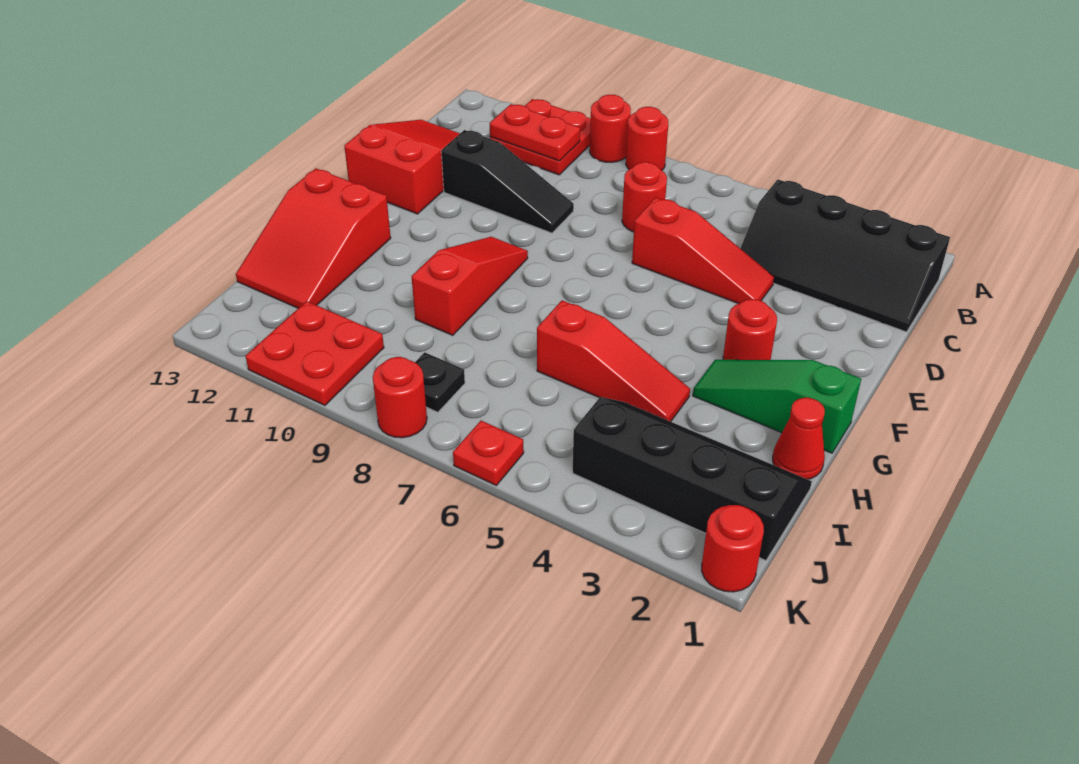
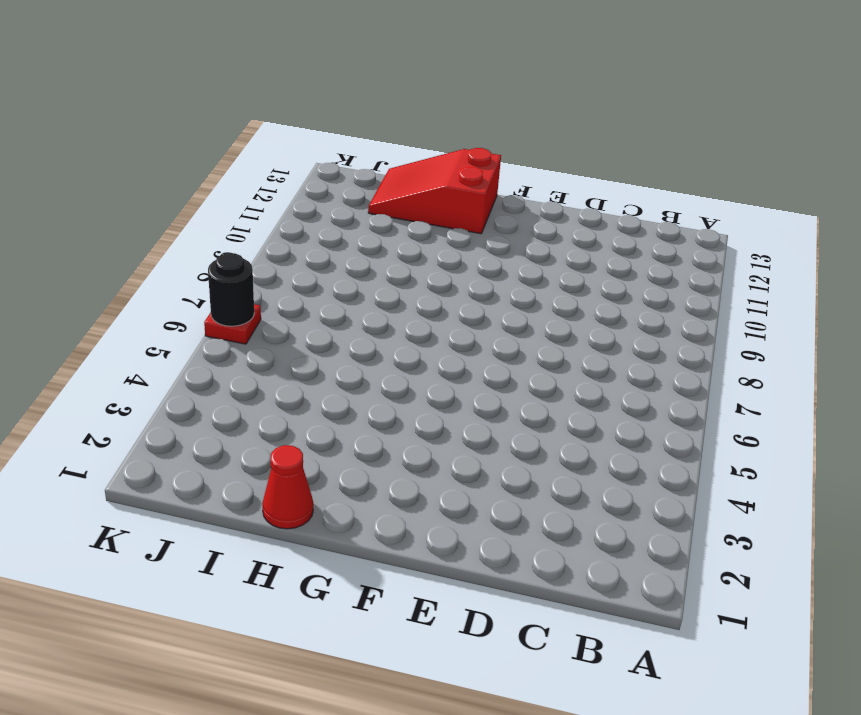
black round brick K6 level 2 -> none
none -> red round brick A8 level 1
none -> red round brick A9 level 1
none -> red plate A10:B11 level 1

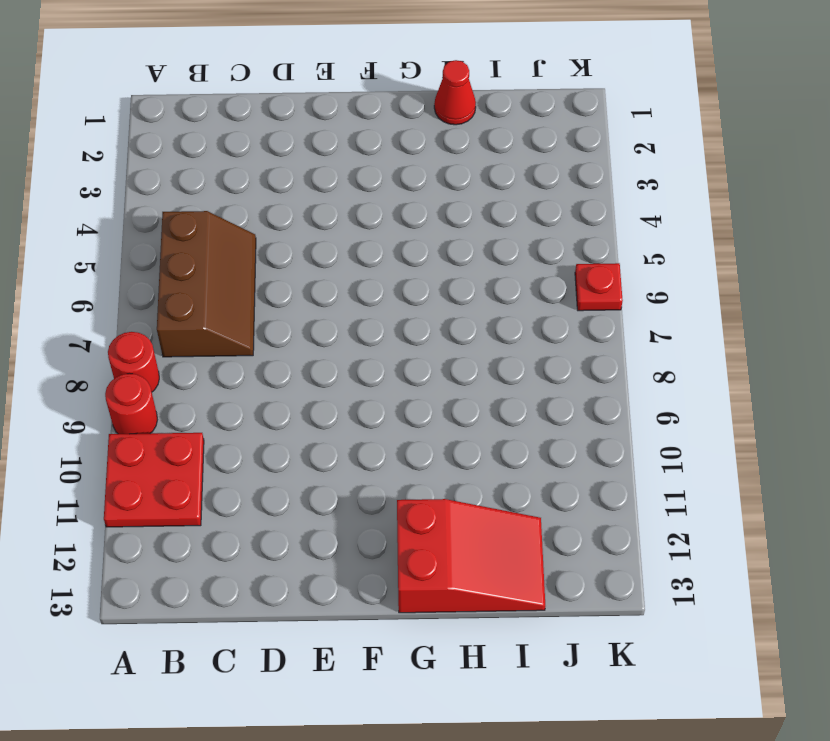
brown slope B5:C7 level 1 top B -> red round brick C7 level 1
none -> black slope B1:C4 level 1 top B
none -> red slope C12:E13 level 1 top E
none -> red slope D4:D6 level 1 top 6

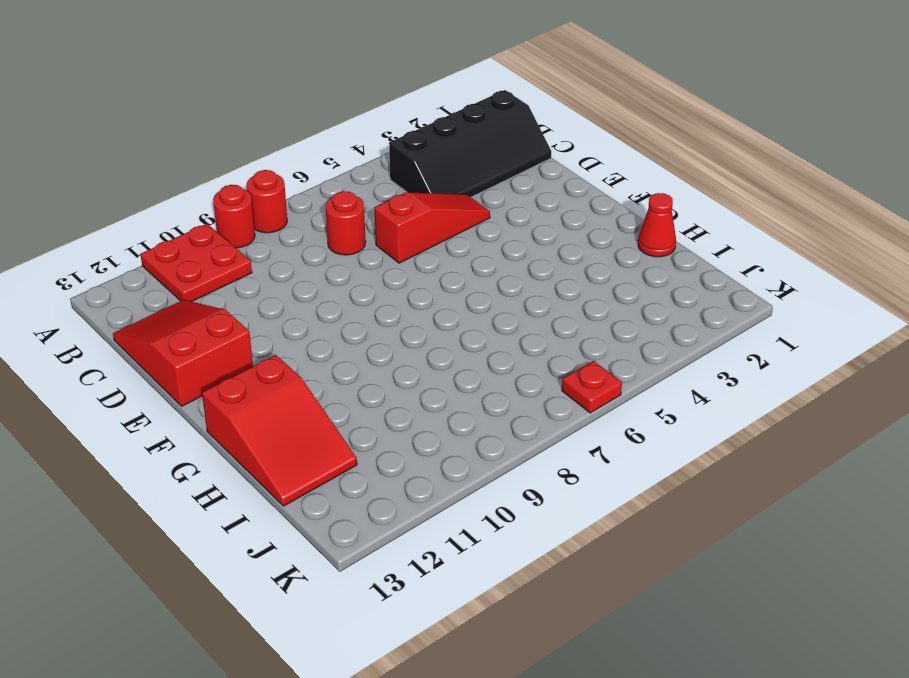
none -> black slope D9:D11 level 1 top 11
none -> red round brick F3 level 1
none -> red slope F9:H9 level 1 top H

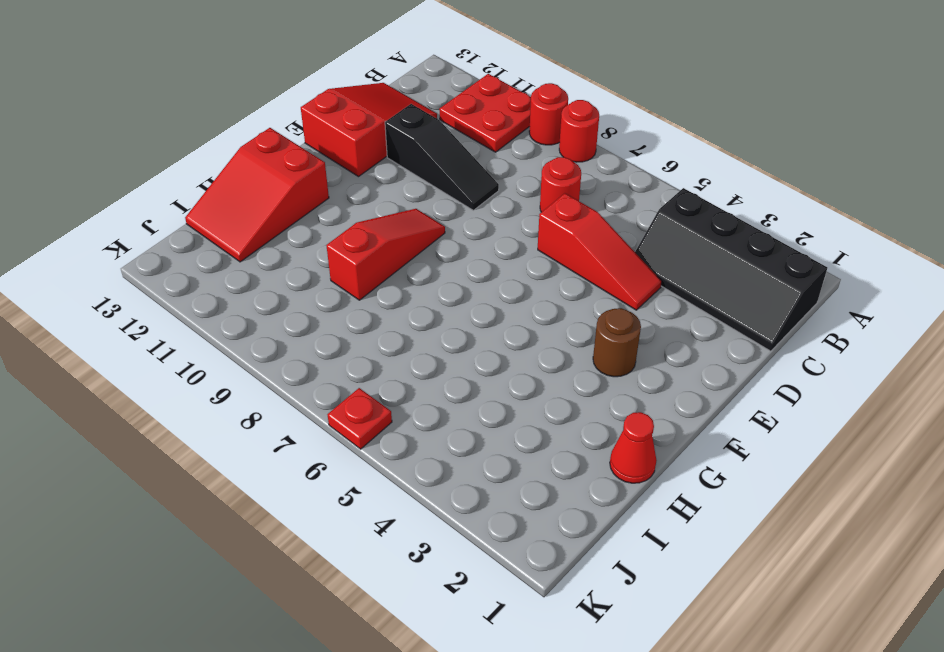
brown round brick F3 level 1 -> red round brick F3 level 1
none -> green slope G1:G3 level 1 top 1
none -> red slope H4:H6 level 1 top 6
none -> black slope I1:J4 level 1 top J

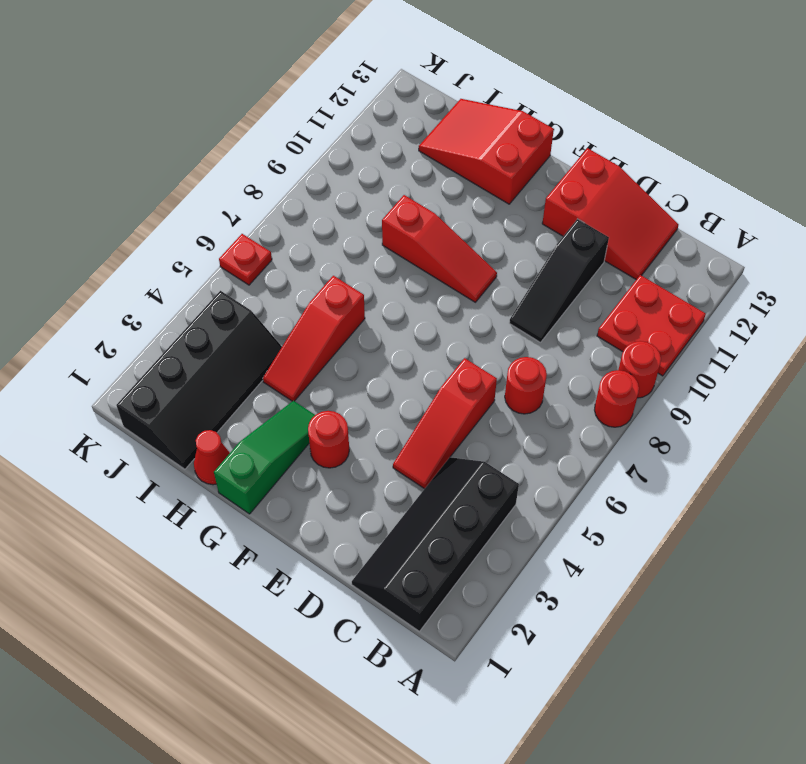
none -> black plate J8 level 1
none -> red plate J10:K11 level 1
none -> red round brick K1 level 1

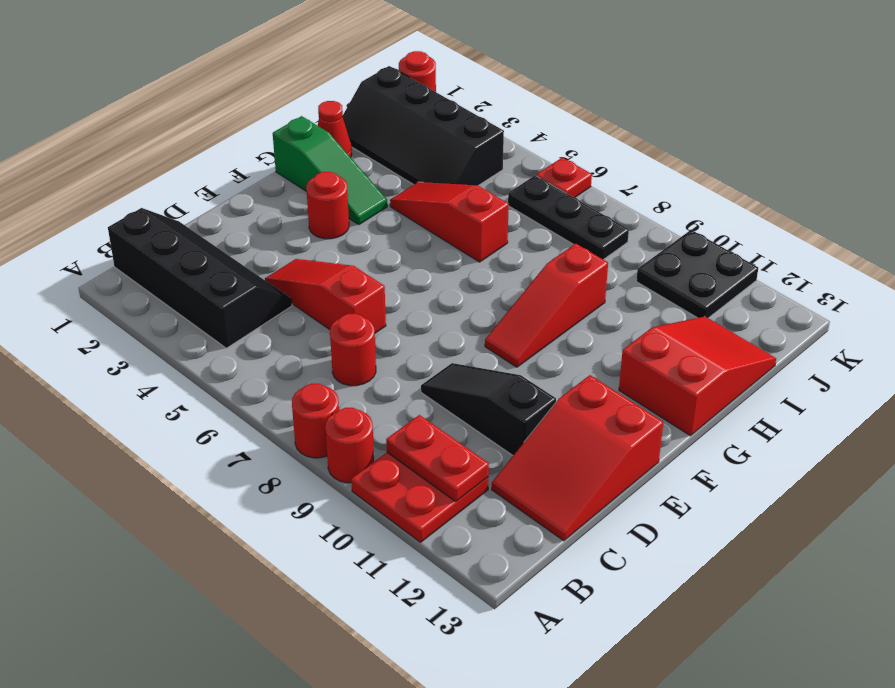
black plate J6:J8 level 1 -> black plate J8 level 1
black plate J10:K11 level 1 -> red plate J10:K11 level 1
none -> red round brick K8 level 1

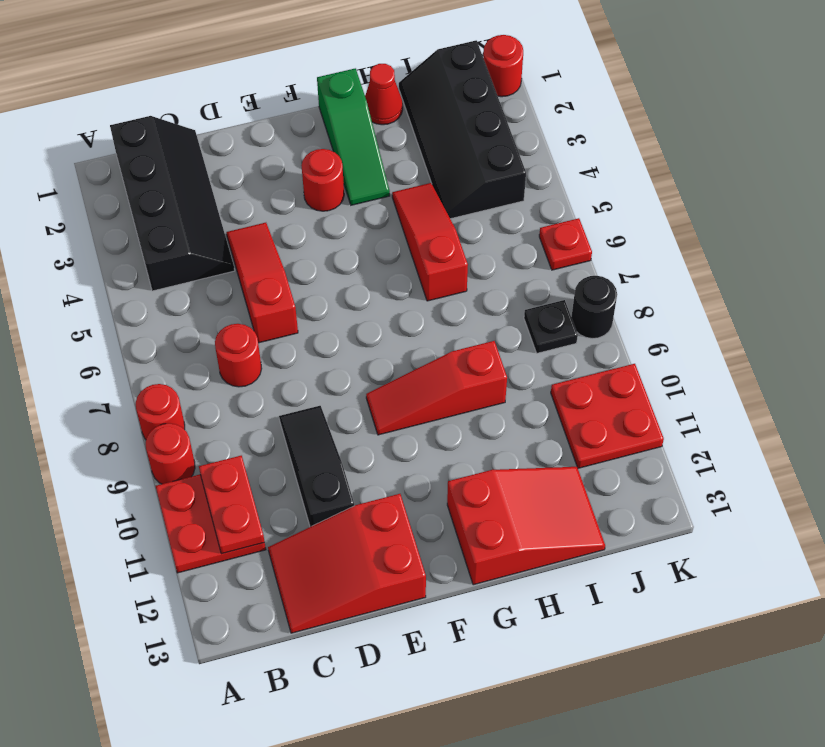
black round brick K8 level 1 -> red round brick K8 level 1

